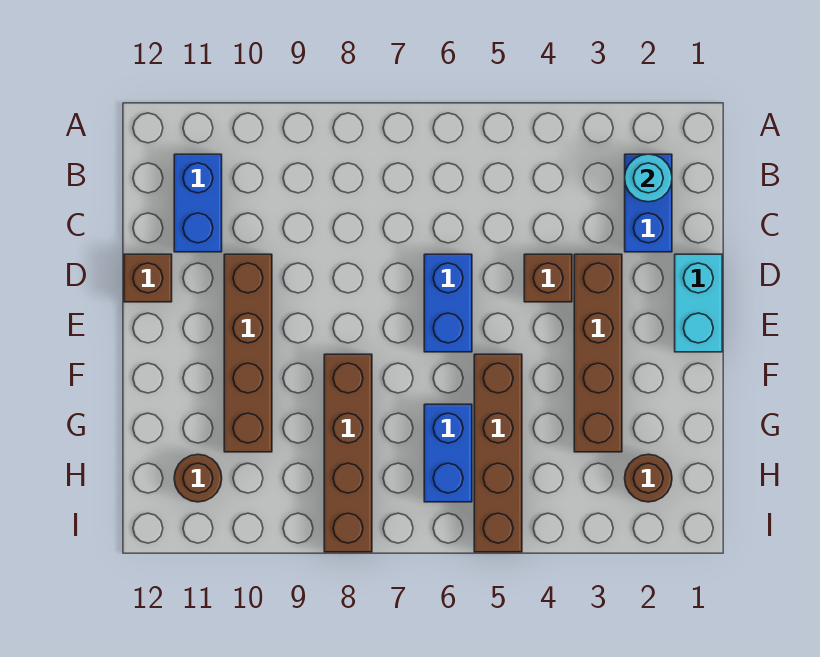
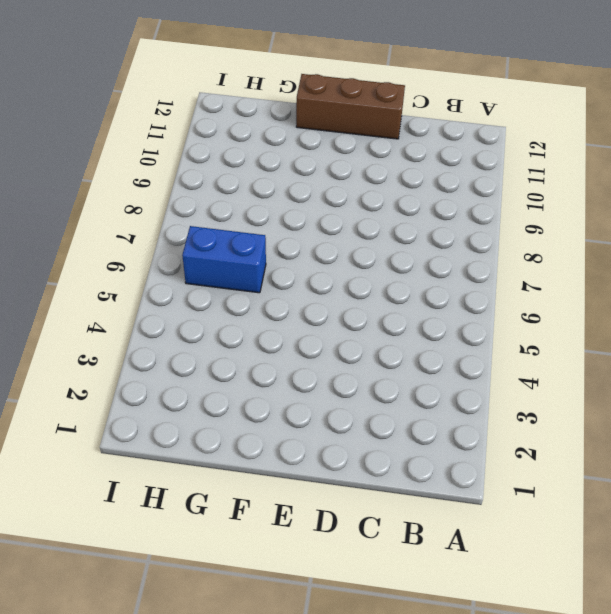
brown brick D12:F12 level 1 -> brown brick D12 level 1
none -> blue brick B2:C2 level 1
none -> blue brick B11:C11 level 1
none -> cyan brick D1:E1 level 1

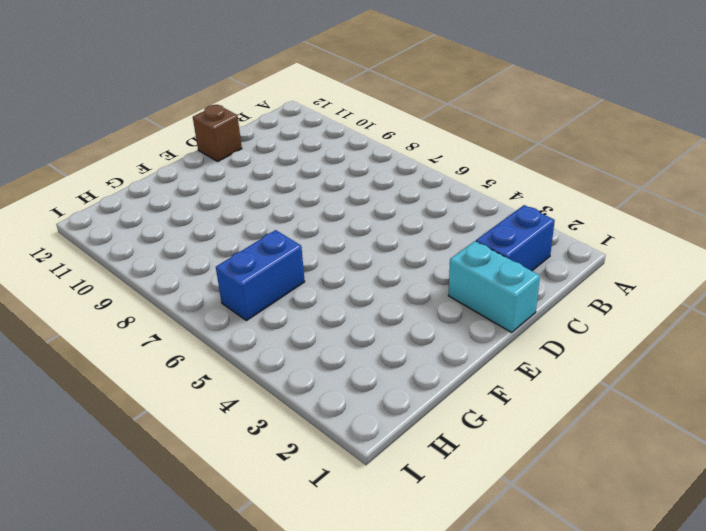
cyan brick D1:D2 level 1 -> cyan brick D1:E1 level 1
none -> blue brick B11:C11 level 1
none -> brown brick D3:G3 level 1
none -> brown brick D4 level 1

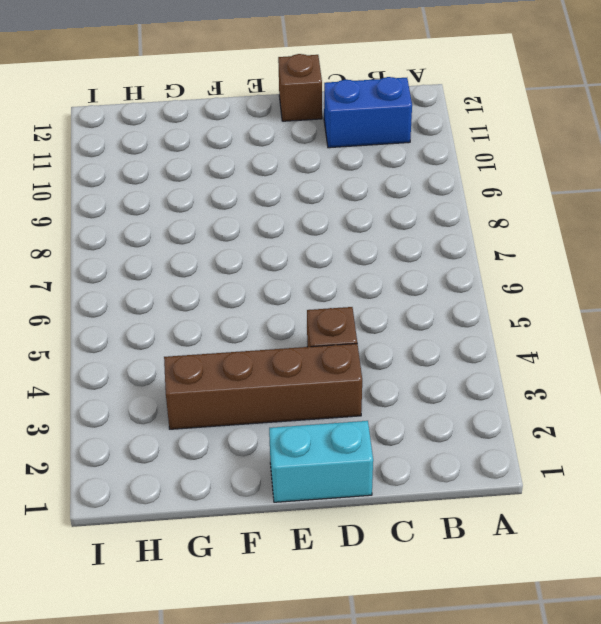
none -> blue brick B2:C2 level 1
none -> blue brick D6:E6 level 1
none -> brown brick D10:G10 level 1

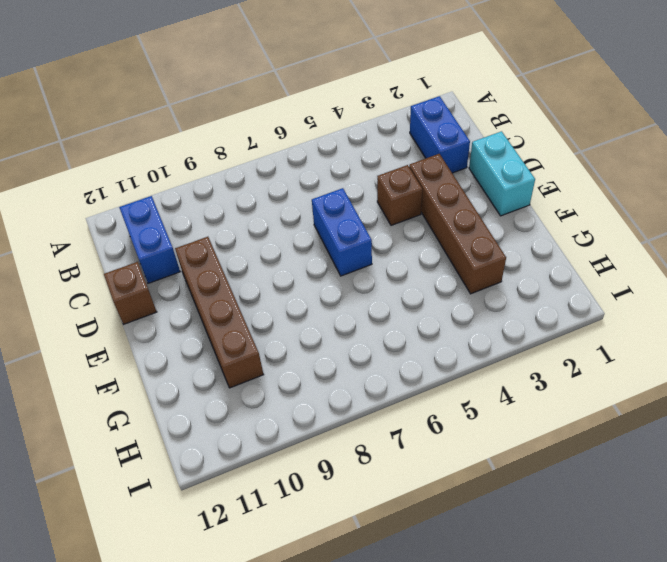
none -> brown brick F5:I5 level 1
none -> brown brick F8:I8 level 1
none -> blue brick G6:H6 level 1

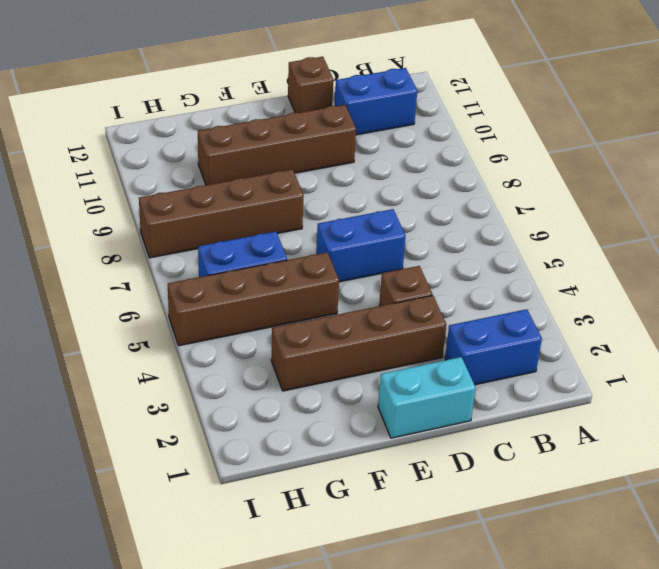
none -> brown round brick H2 level 1
none -> brown round brick H11 level 1
none -> cyan round brick B2 level 2

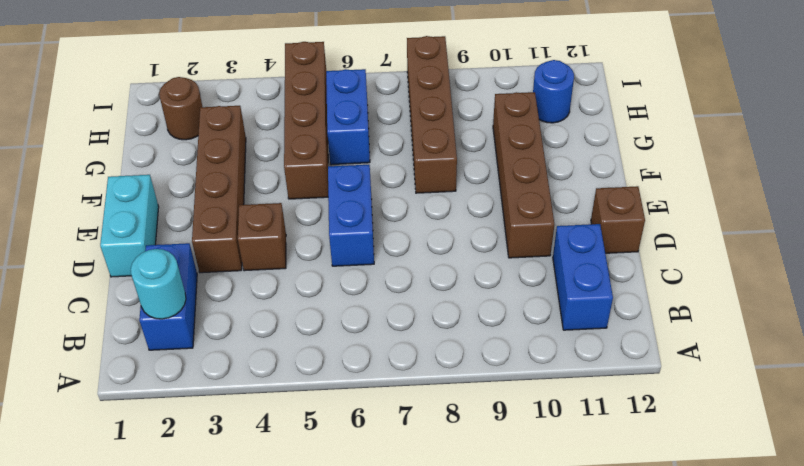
blue round brick H11 level 1 -> brown round brick H11 level 1

